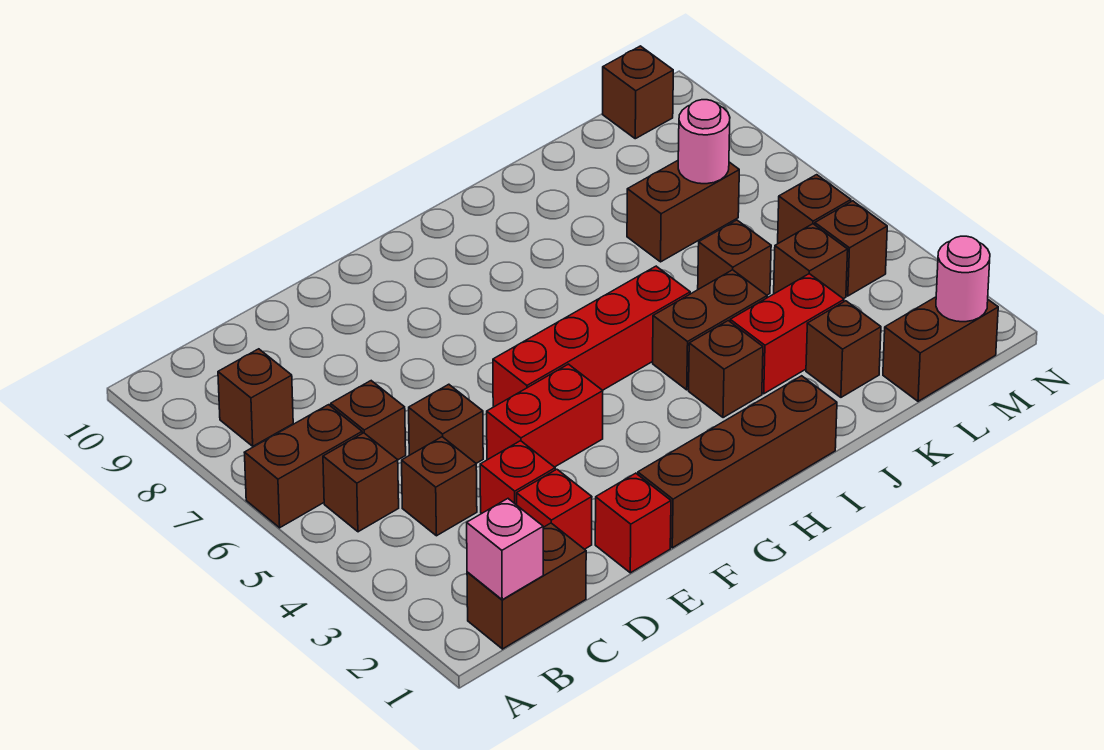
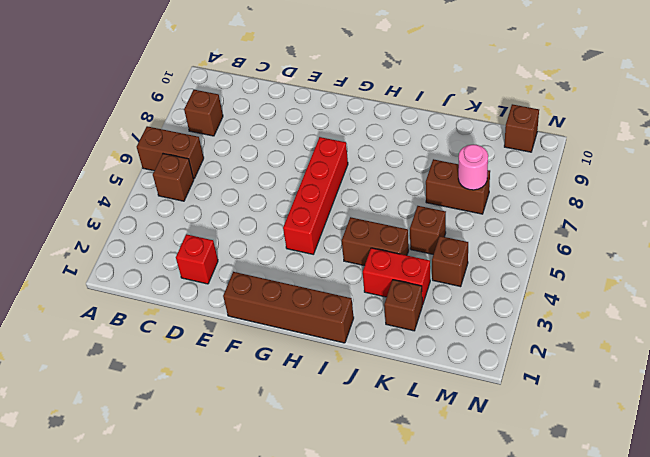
red brick G4:G7 level 1 -> red brick F5:I5 level 1
none -> brown brick B1:C1 level 1
none -> brown brick C4 level 1
none -> brown brick C6 level 1

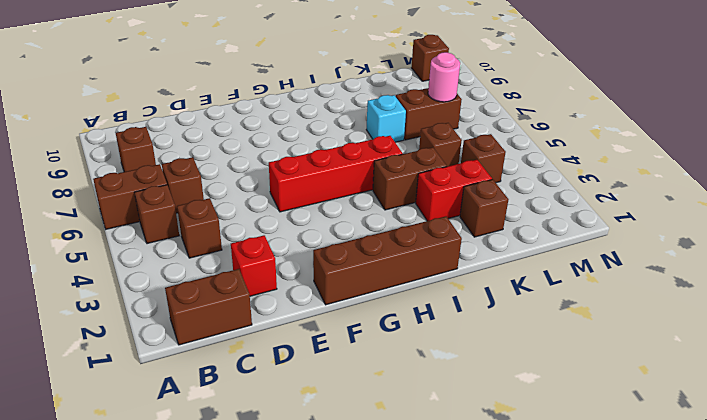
cyan brick J7 level 1 -> none
none -> red brick D3 level 1
none -> brown brick D5 level 1
none -> red brick E1 level 1

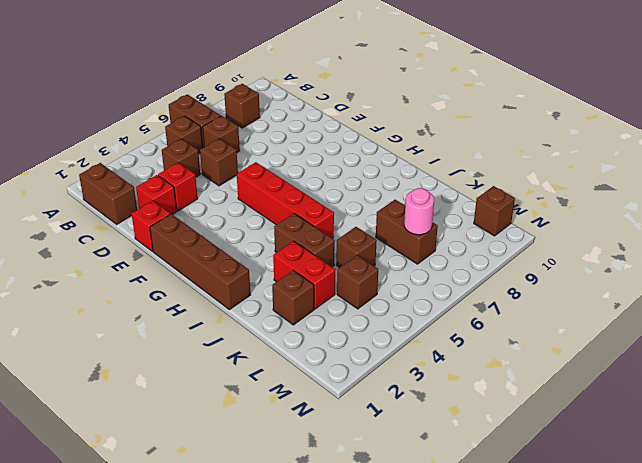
none -> red brick E4:F4 level 1
none -> brown brick I3 level 1
none -> brown brick L1:M1 level 1

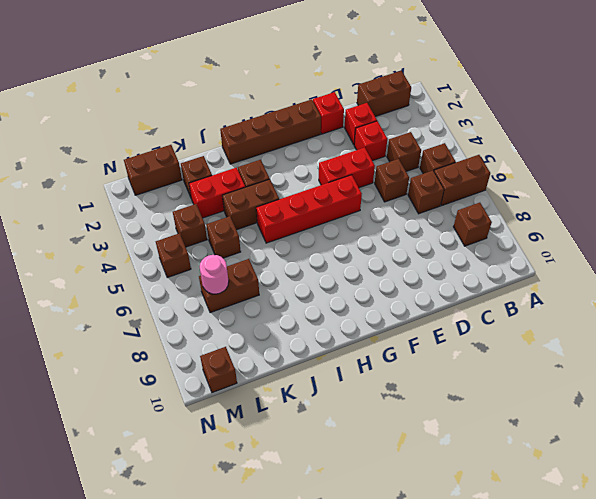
none -> brown brick M4 level 1
none -> pink brick B1 level 2
none -> pink round brick M1 level 2

